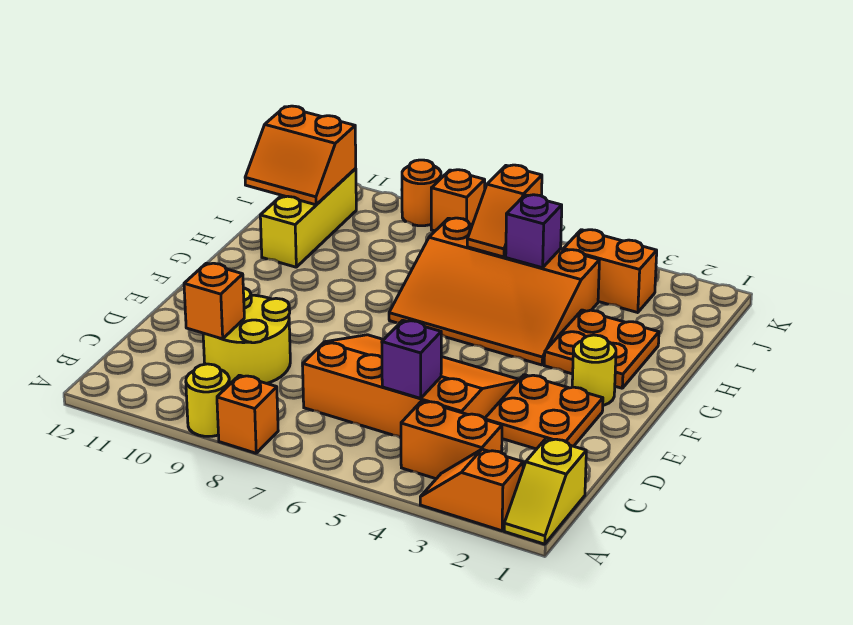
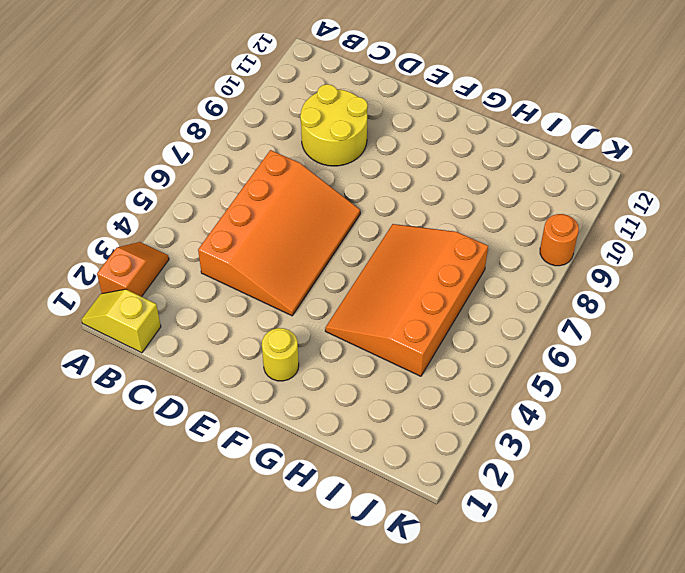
none -> orange brick A8 level 1
none -> yellow round brick A9 level 1
none -> orange brick B3:B4 level 1

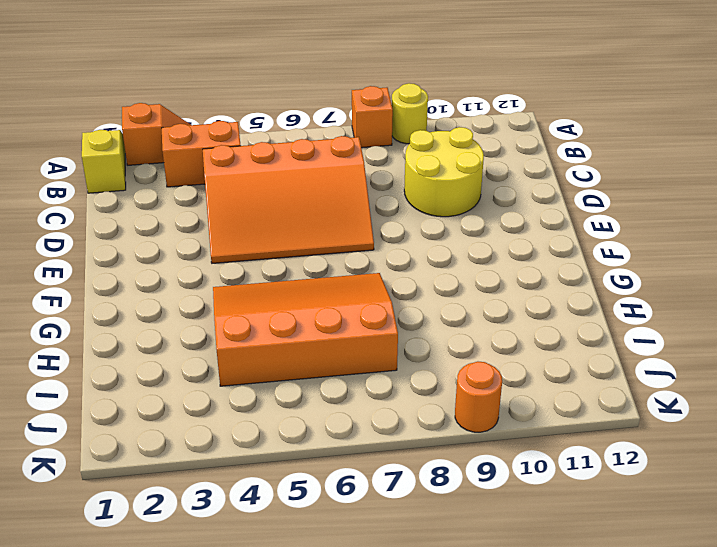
none -> orange plate D2:E3 level 1
none -> yellow round brick F2 level 1
none -> orange plate G2:H3 level 1

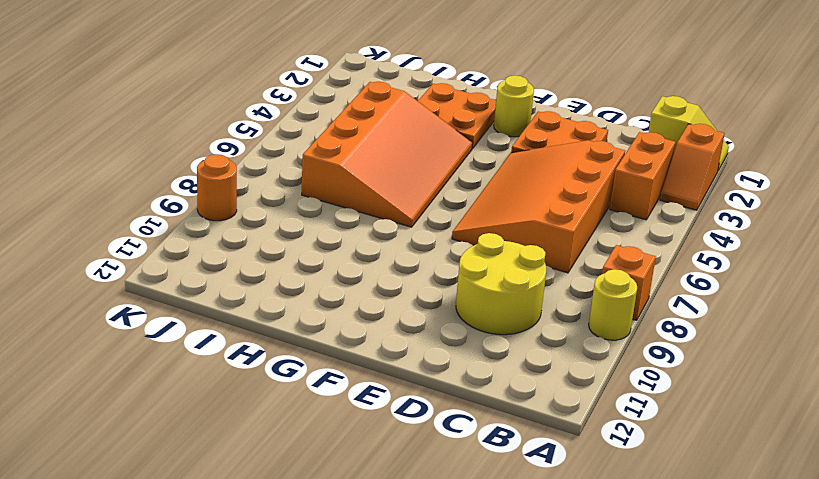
none -> yellow brick H11:J11 level 1
none -> orange brick J3:J4 level 1
none -> orange brick K8 level 1

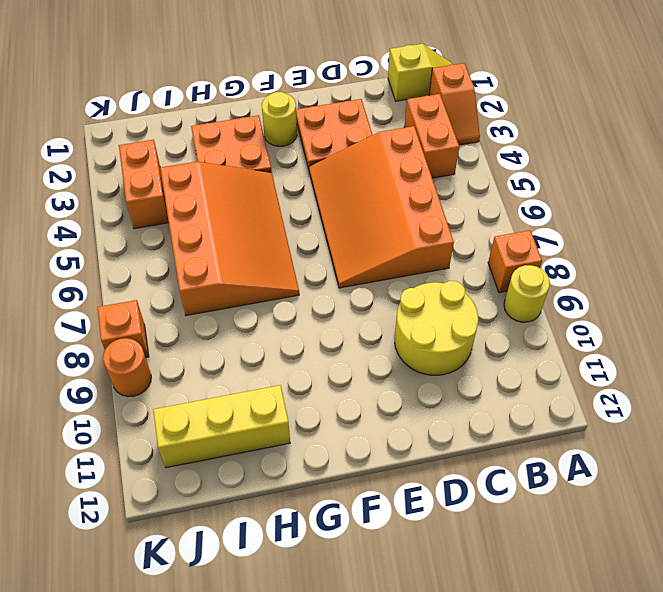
none -> purple brick C5 level 2
none -> orange brick C10 level 2
none -> purple brick I5 level 2

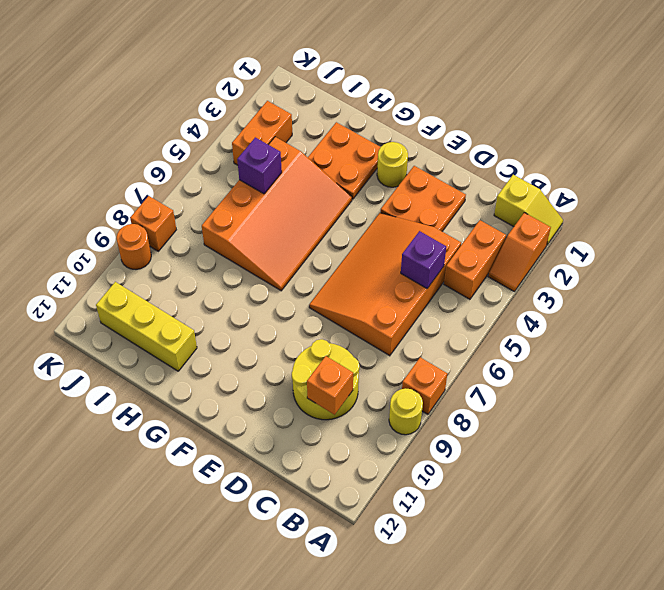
none -> orange slope I6:J6 level 2 top J
none -> orange slope I11:J12 level 2 top J

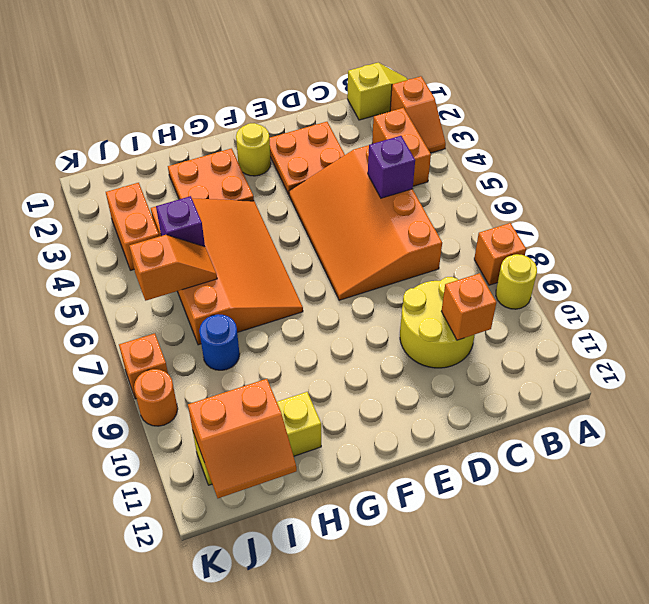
blue round brick I8 level 1 -> none
orange slope I11:J12 level 2 top 11 -> orange slope I11:J12 level 2 top J

